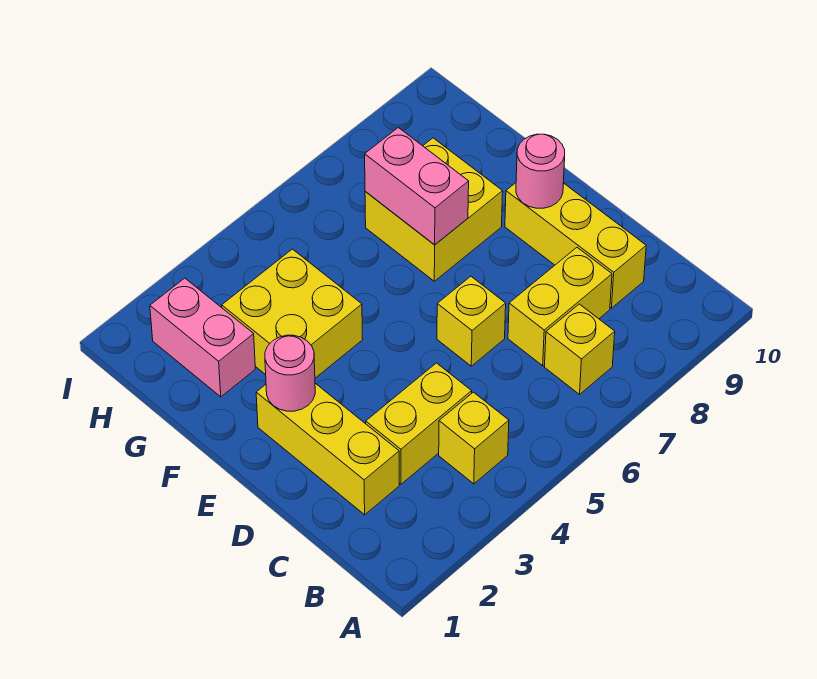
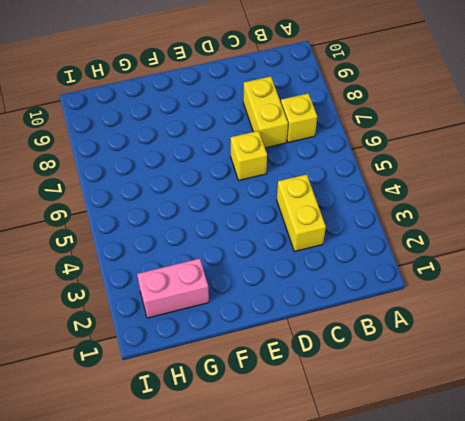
none -> yellow brick B4 level 1
none -> yellow brick C2:E2 level 1
none -> yellow brick C9:E9 level 1

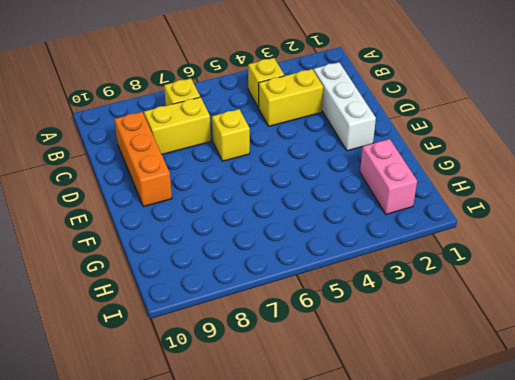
white brick C2:E2 level 1 -> yellow brick C2:E2 level 1
orange brick C9:E9 level 1 -> yellow brick C9:E9 level 1
none -> yellow brick F3:G4 level 1
none -> yellow brick F7:G8 level 1
none -> pink round brick E2 level 2

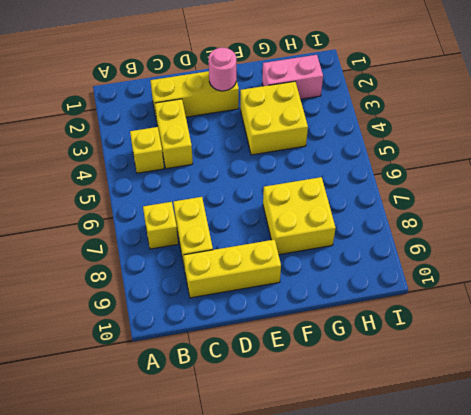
none -> yellow brick D6 level 1
none -> pink round brick E9 level 2
none -> pink brick F7:G7 level 2

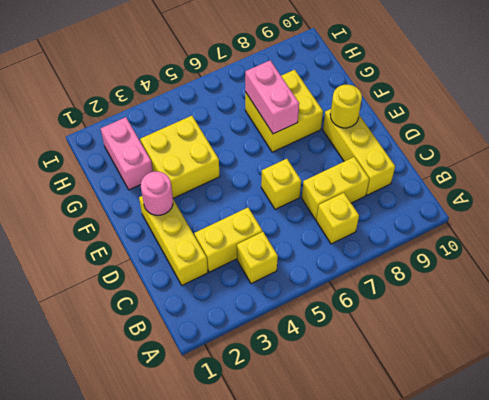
yellow round brick E9 level 2 -> pink round brick E9 level 2

